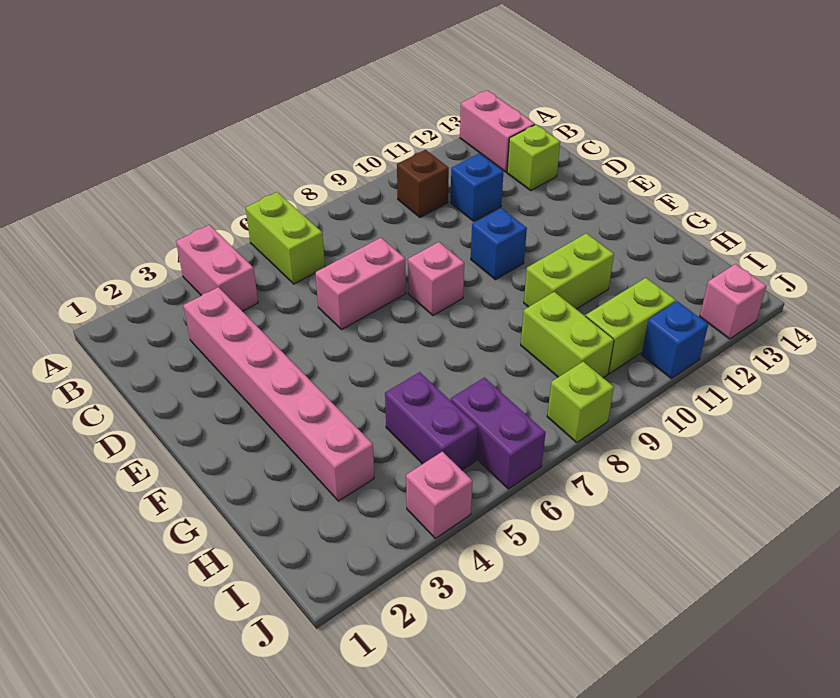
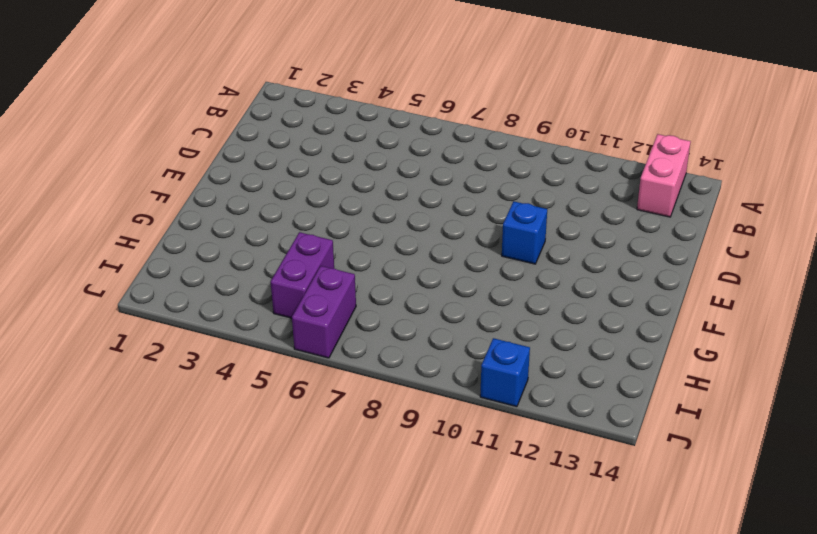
none -> pink brick A4:B4 level 1
none -> lime brick A6:B6 level 1
none -> brown brick B10 level 1

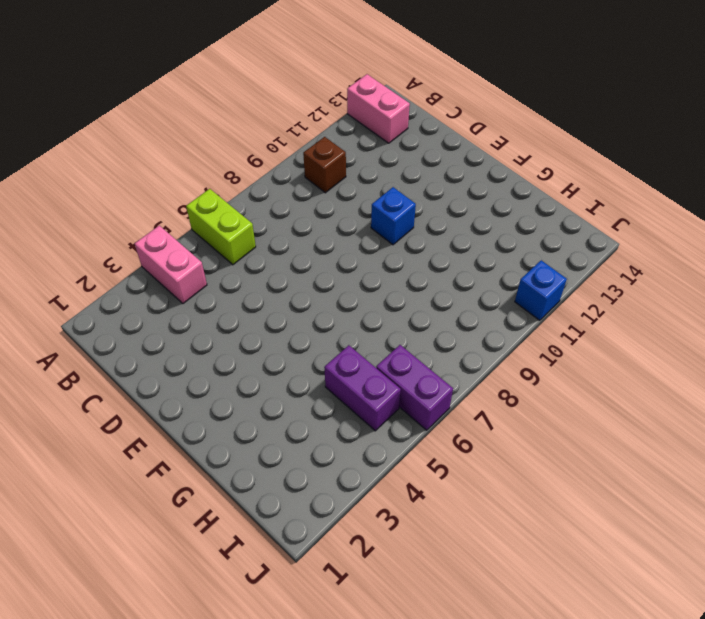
none -> pink brick C3:H3 level 1
none -> blue brick C11 level 1
none -> lime brick C13 level 1

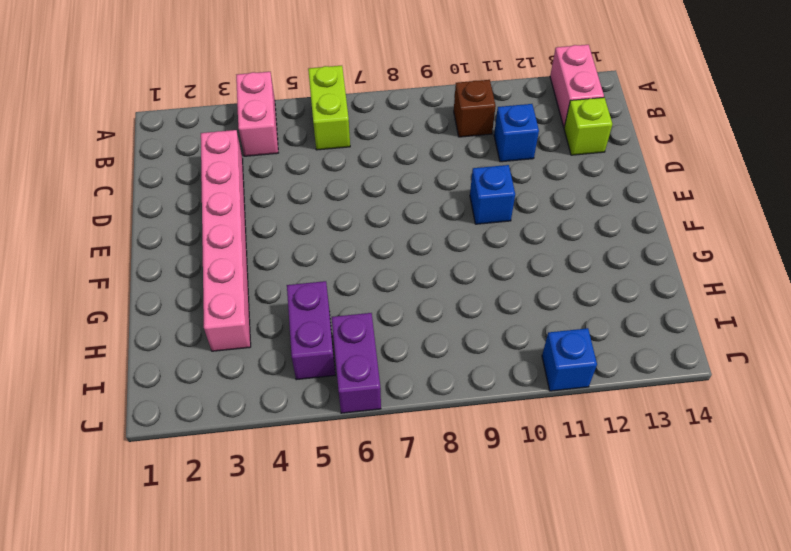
none -> pink brick D6:D7 level 1
none -> pink brick E8 level 1
none -> lime brick G10:G11 level 1

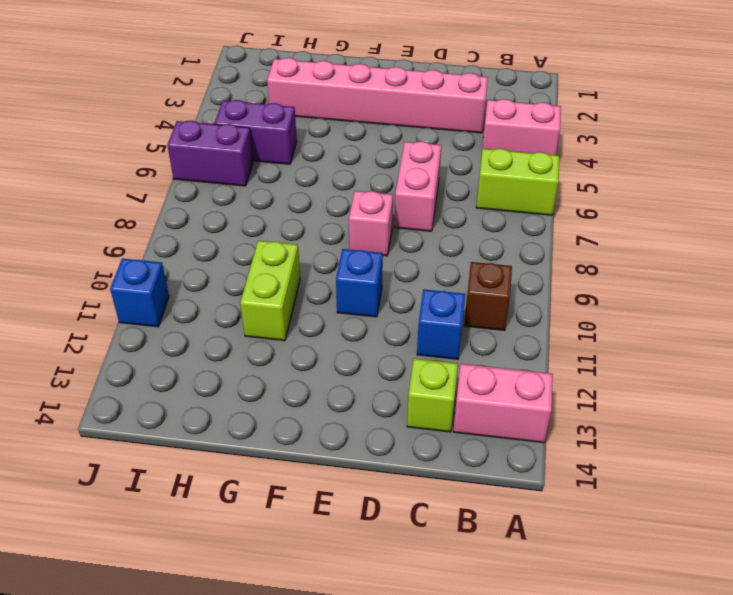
none -> lime brick H9:I9 level 1
none -> lime brick I10:I11 level 1
none -> pink brick J4 level 1

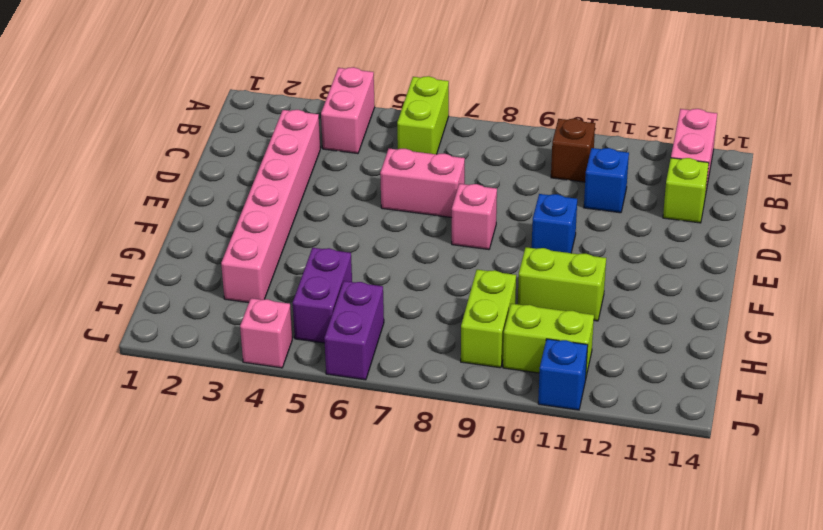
none -> lime brick J8 level 1
none -> pink brick J13 level 1

